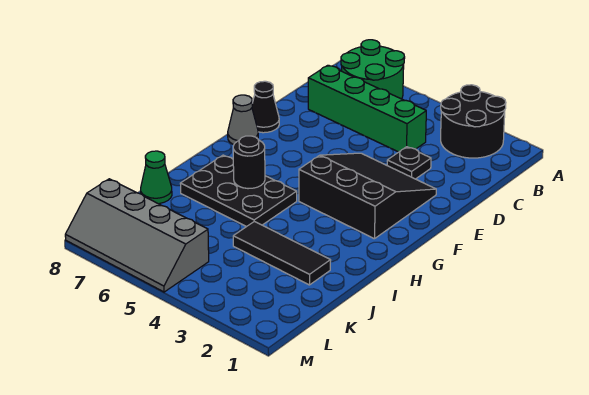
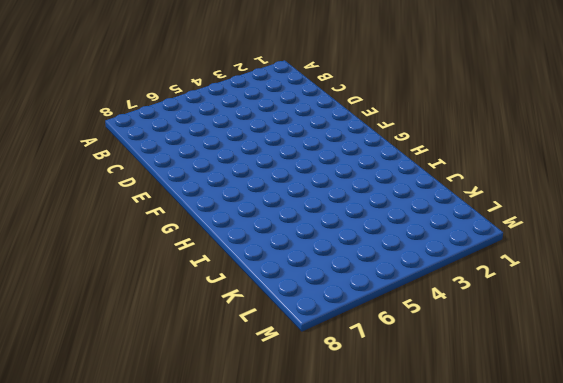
none -> black round brick A2:B3 level 1
none -> green round brick A6:B7 level 1
none -> green brick C4:C7 level 1

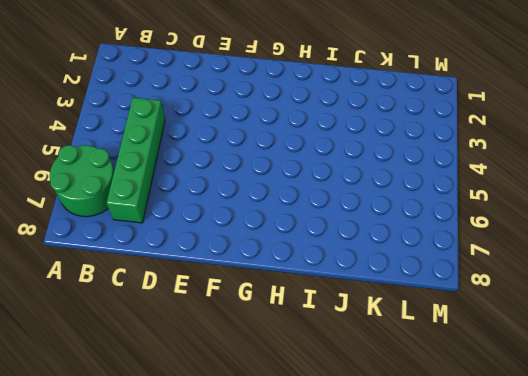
none -> black round brick A2:B3 level 1
none -> black plate D3 level 1
none -> black slope E2:G4 level 1 top G

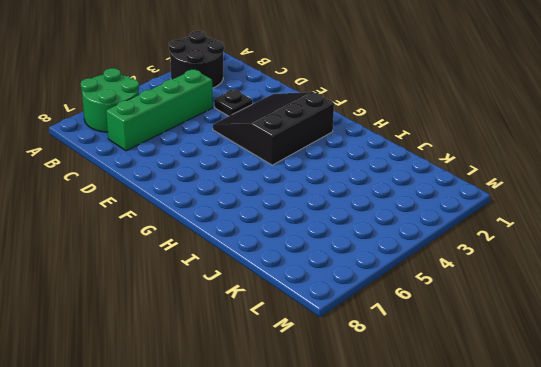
none -> black cone E8 level 1
none -> grey cone F8 level 1
none -> black plate H5:I7 level 1

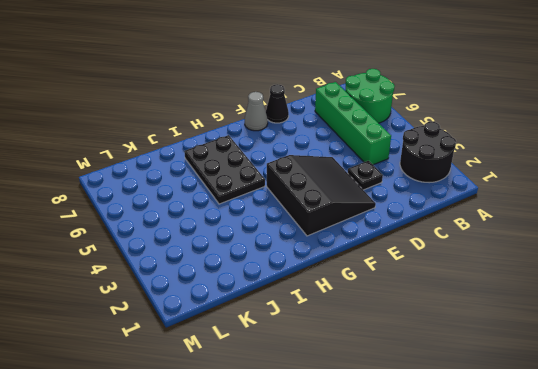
none -> black tile J2:J4 level 1
none -> green cone J8 level 1
none -> grey slope L5:M8 level 1 top L

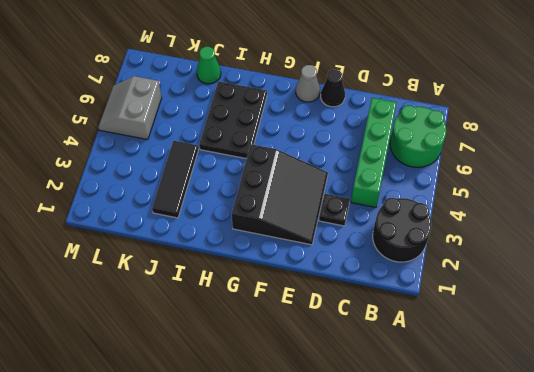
grey slope L5:M6 level 1 top L -> grey slope L5:M8 level 1 top L
none -> black round brick H6 level 2

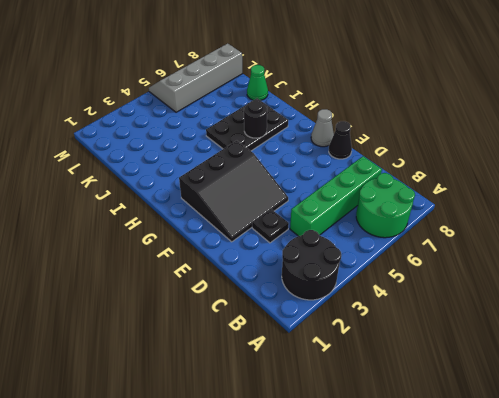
none -> black tile J2:J4 level 1

